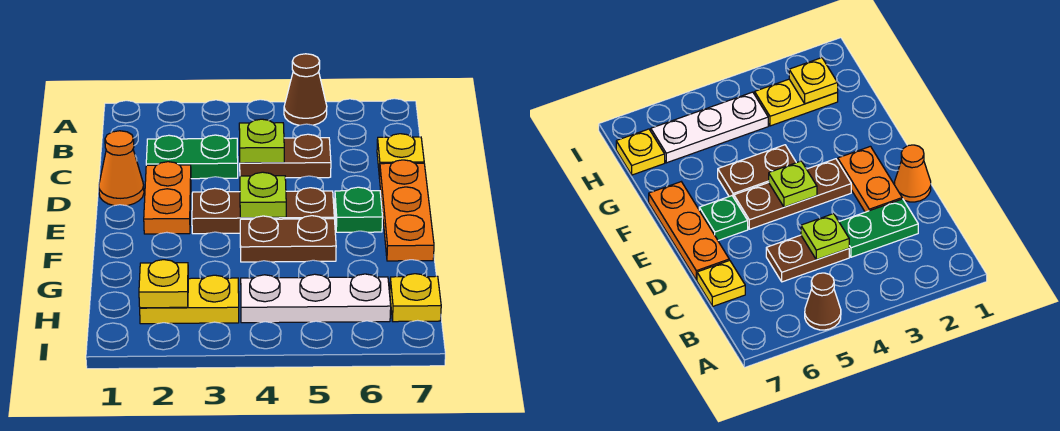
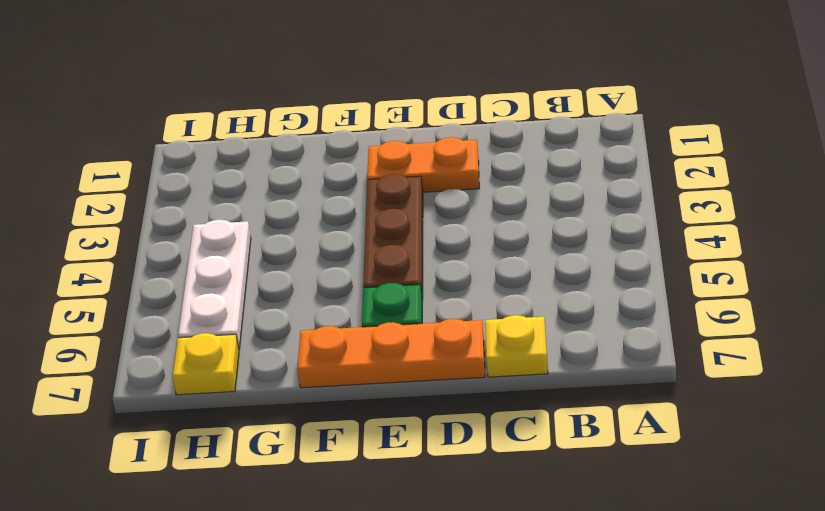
none -> brown cone A5 level 1
none -> green plate C2:C3 level 1
none -> brown plate C4:C5 level 1

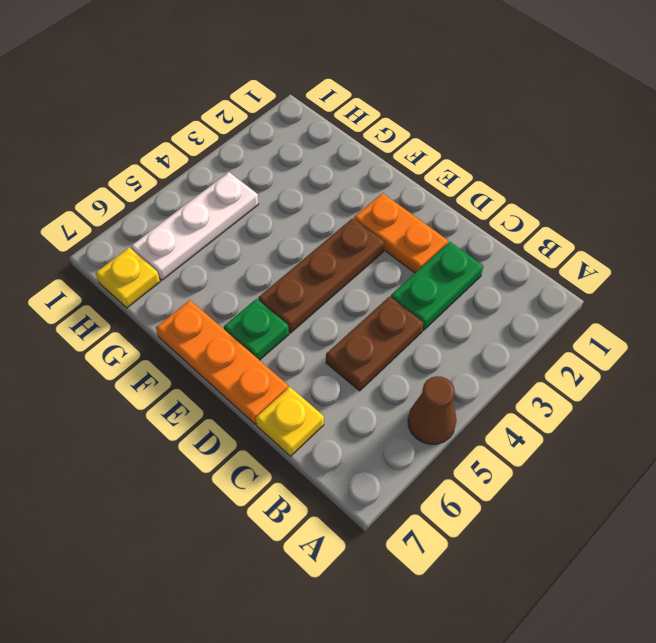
none -> orange cone D1 level 1
none -> brown plate F4:F5 level 1
none -> yellow plate H2:H3 level 1

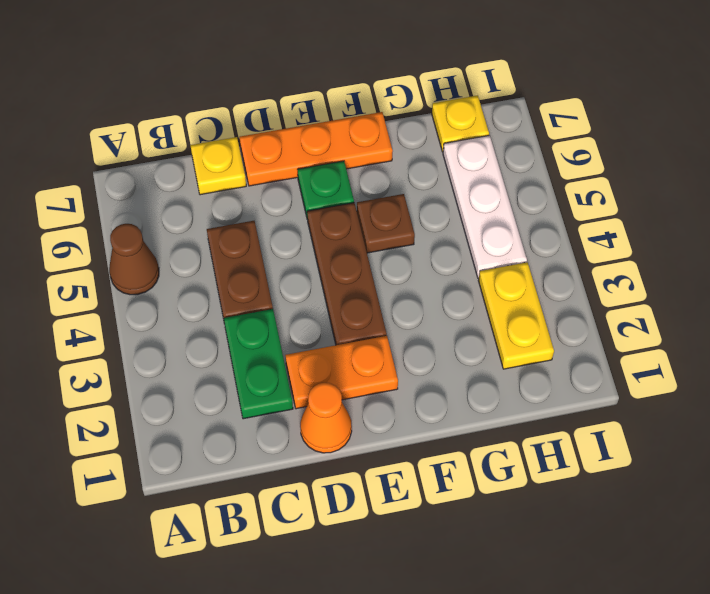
brown plate F5 level 1 -> brown plate F4:F5 level 1
none -> lime plate C4 level 2
none -> lime plate E4 level 2
none -> yellow plate H2 level 2

